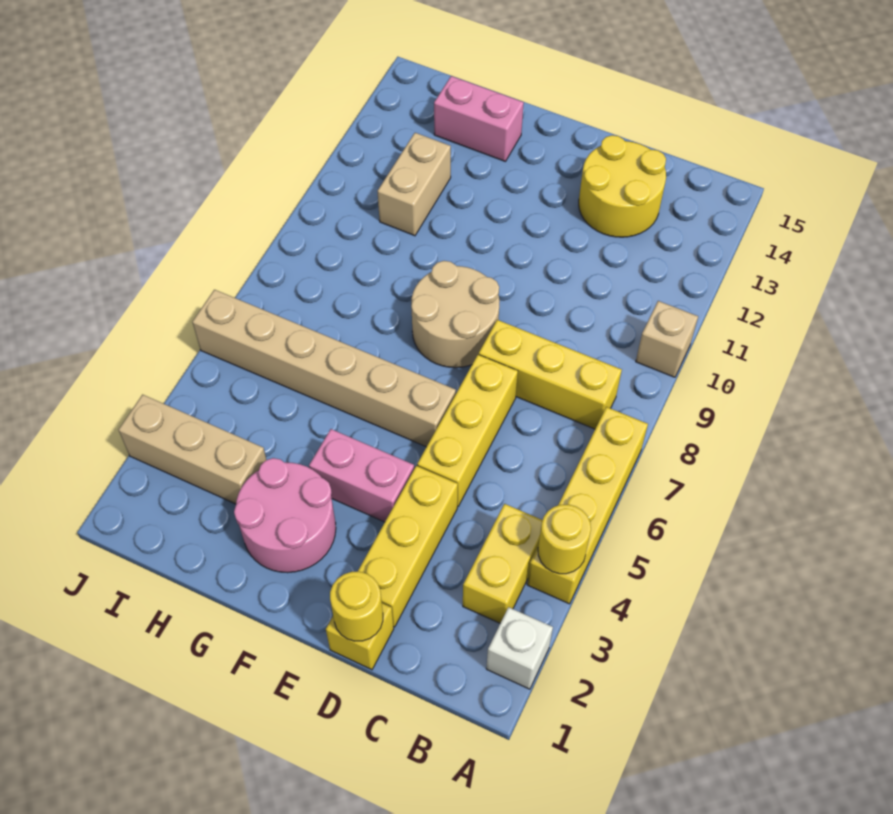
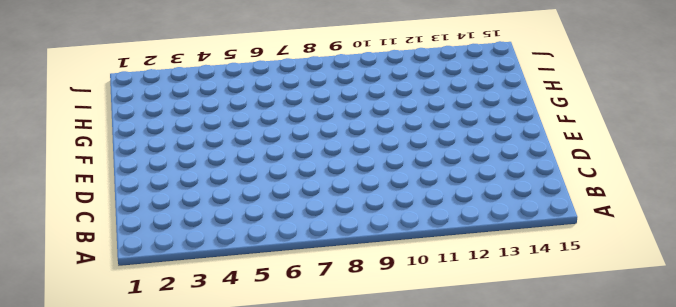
none -> white brick A2 level 1
none -> yellow brick A4:A7 level 1
none -> tan brick A10 level 1

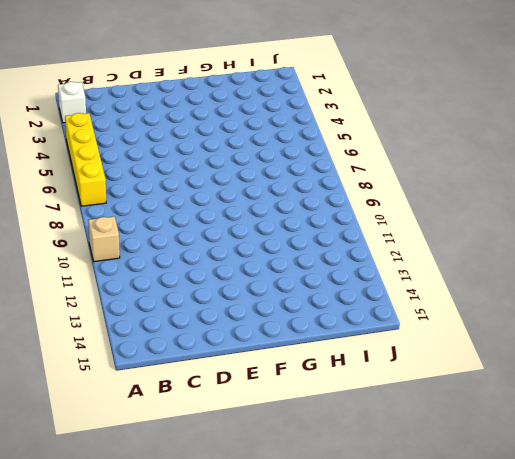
none -> yellow brick B3:B4 level 1
none -> yellow brick B8:D8 level 1
none -> yellow round brick C13:D14 level 1

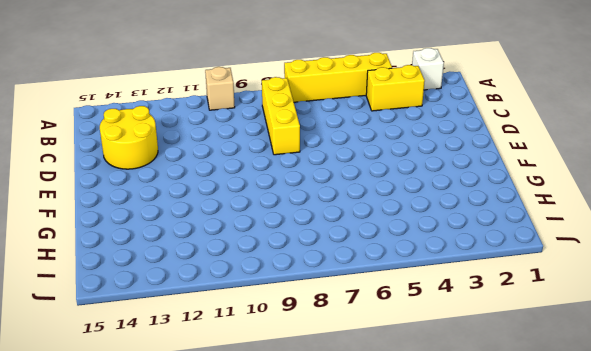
none -> yellow brick D1 level 1
none -> yellow brick D2:D4 level 1
none -> yellow brick D5:D7 level 1

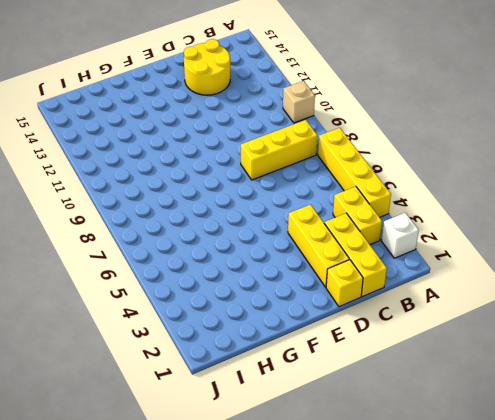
yellow brick C1:C3 level 1 -> yellow brick D5:D7 level 1
none -> pink brick E4:F4 level 1
none -> tan brick E6:J6 level 1
none -> tan round brick E8:F9 level 1

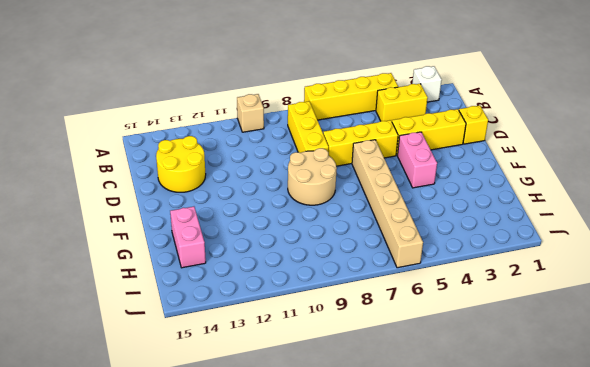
none -> pink round brick F2:G3 level 1
none -> tan brick H3:J3 level 1
none -> tan brick H11:H12 level 1

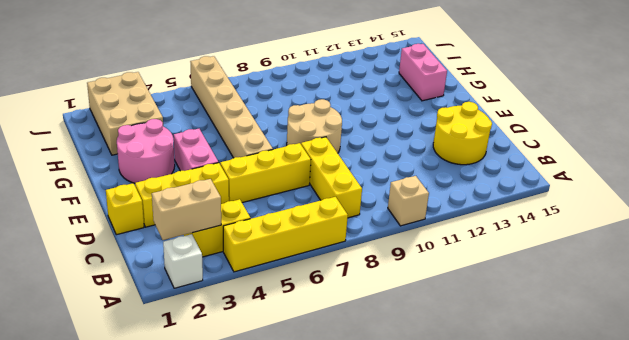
tan brick B2:B3 level 2 -> tan brick H11:H12 level 1
tan brick H2:J3 level 1 -> tan brick H3:J3 level 1
none -> yellow round brick A4 level 2
none -> yellow round brick D1 level 2

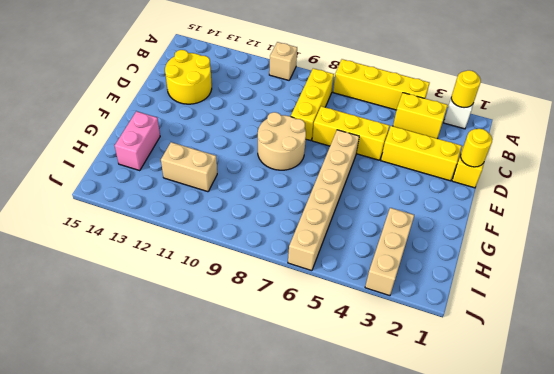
yellow round brick A2 level 2 -> yellow round brick A4 level 2
none -> pink brick E4:F4 level 1
none -> pink round brick F2:G3 level 1

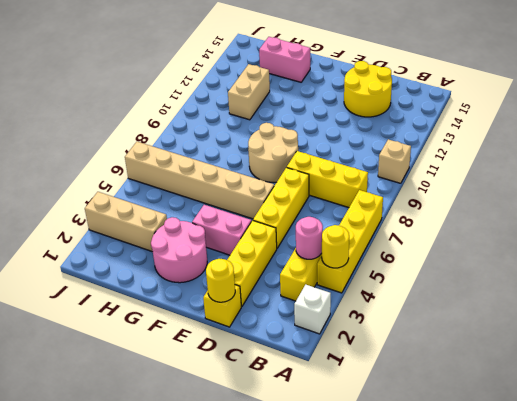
pink round brick B4 level 2 -> none

